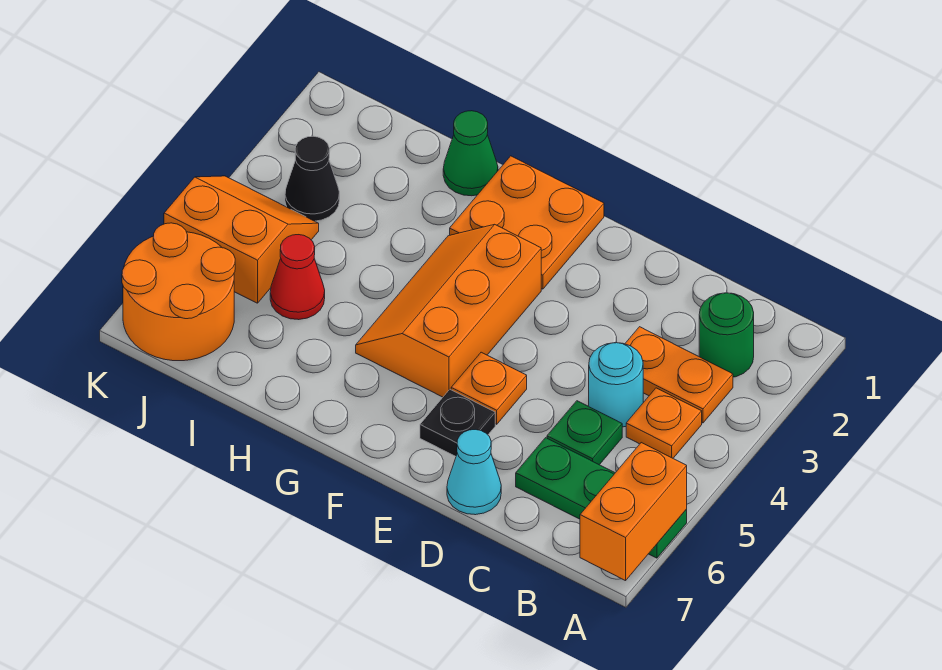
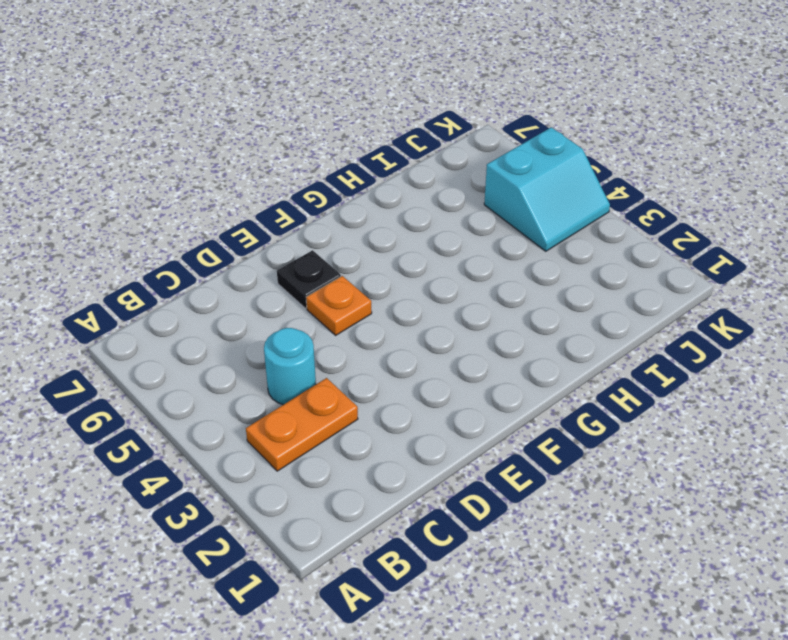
cyan slope J4:K5 level 1 top 5 -> orange slope J4:K5 level 1 top 5
none -> green plate A6:C6 level 1
none -> green round brick B2 level 1
none -> orange plate B4 level 1

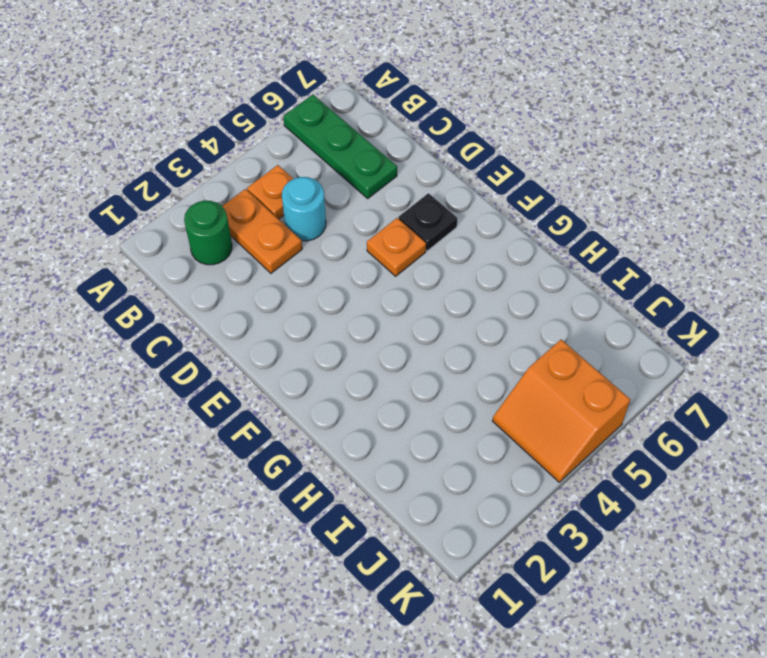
none -> green plate C5 level 1
none -> cyan cone D7 level 1
none -> orange plate F1:G2 level 1

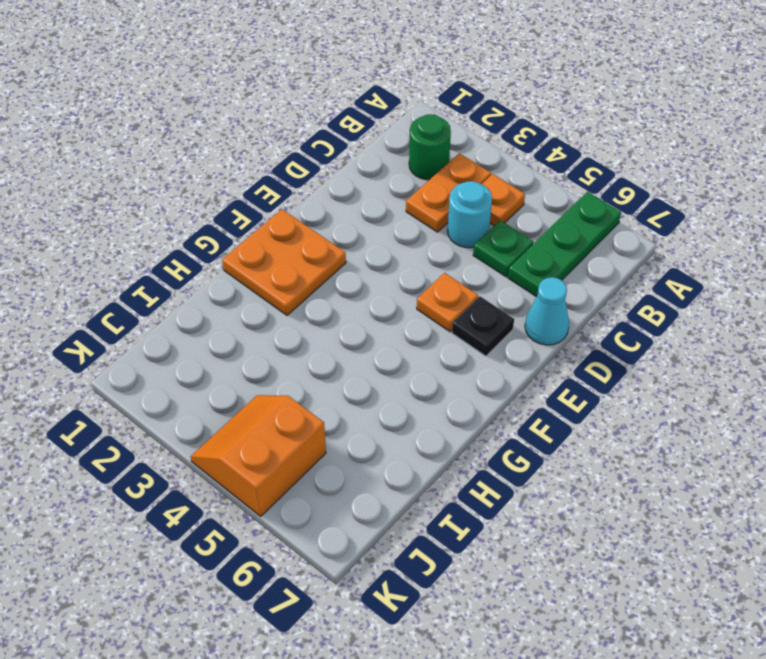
none -> orange slope F3:G5 level 1 top F
none -> green cone H1 level 1
none -> red cone I5 level 1

